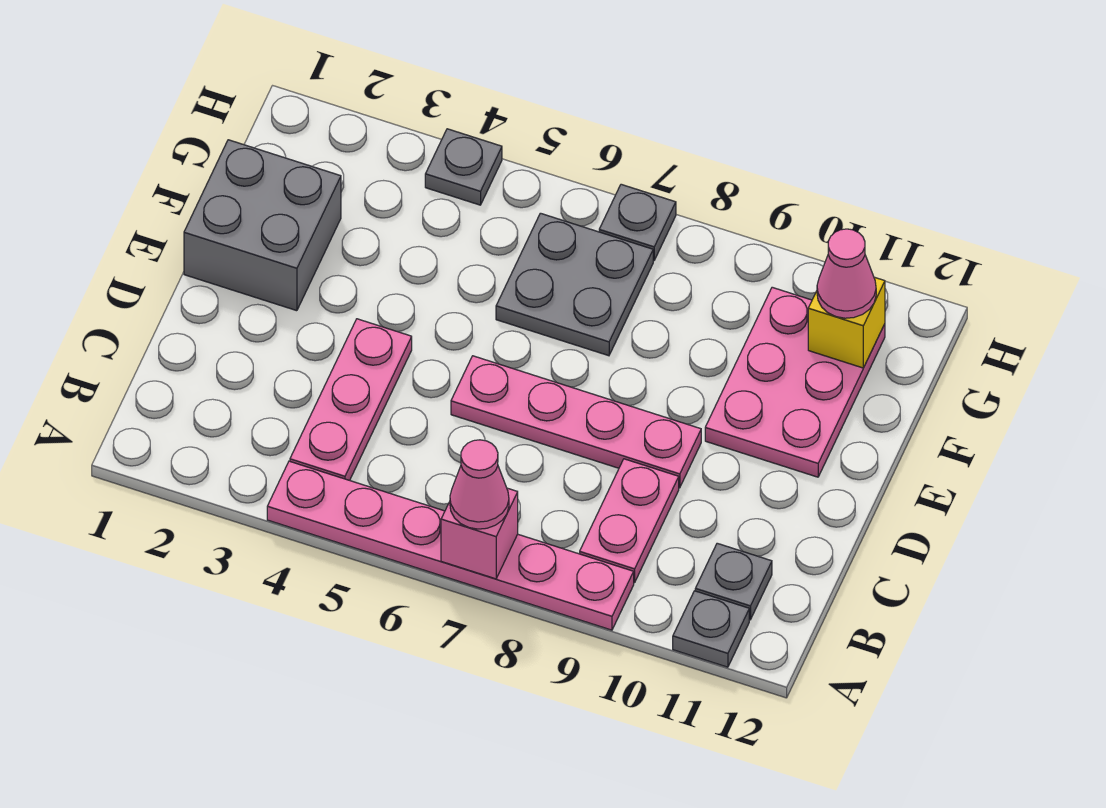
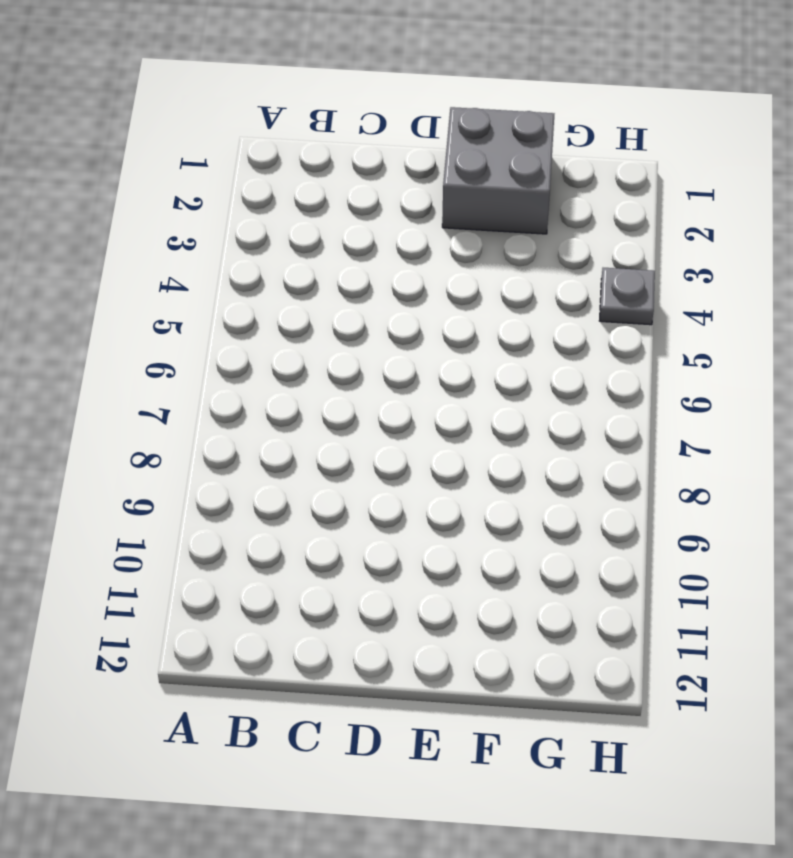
none -> pink plate A4:A9 level 1
none -> grey plate A11 level 1
none -> pink plate B4:D4 level 1

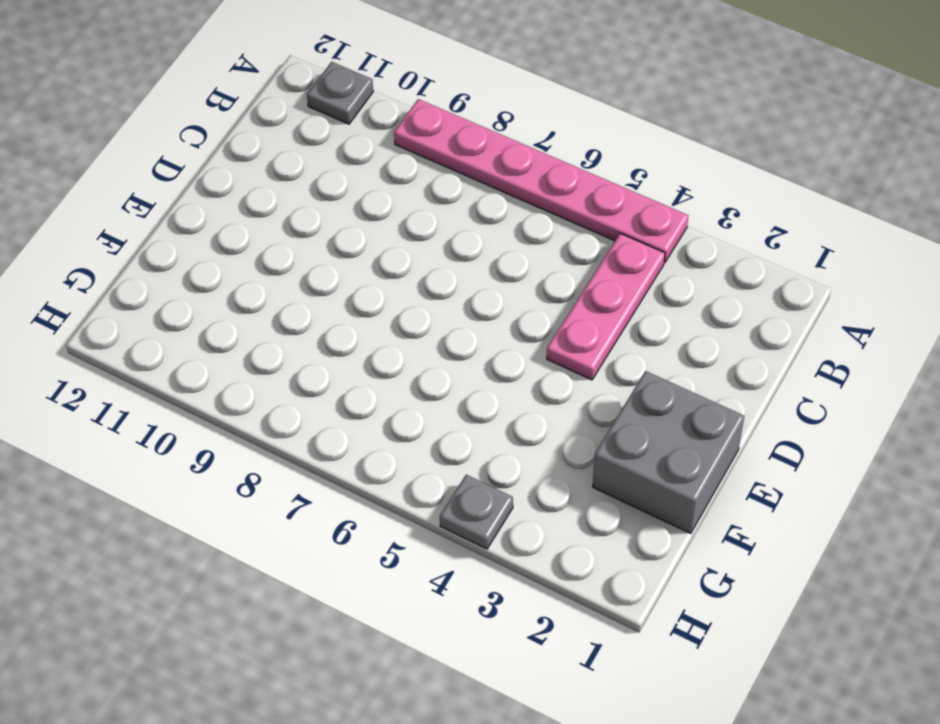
none -> pink plate B9:C9 level 1
none -> grey plate B11 level 1
none -> pink plate D6:D9 level 1

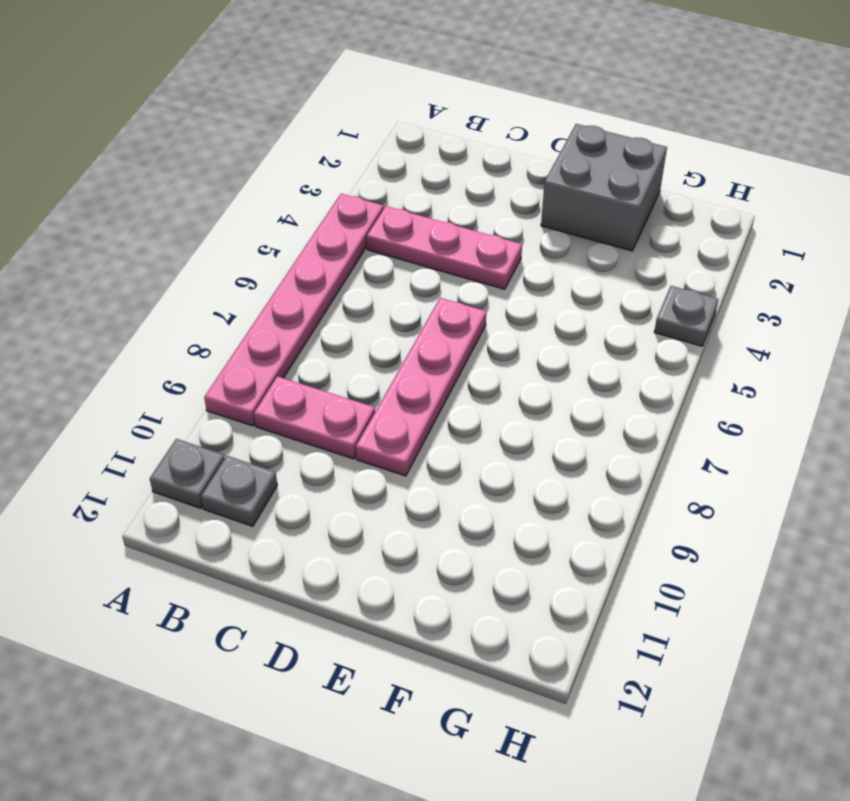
none -> pink plate E10:G11 level 1
none -> grey plate F6:G7 level 1
none -> grey plate H7 level 1

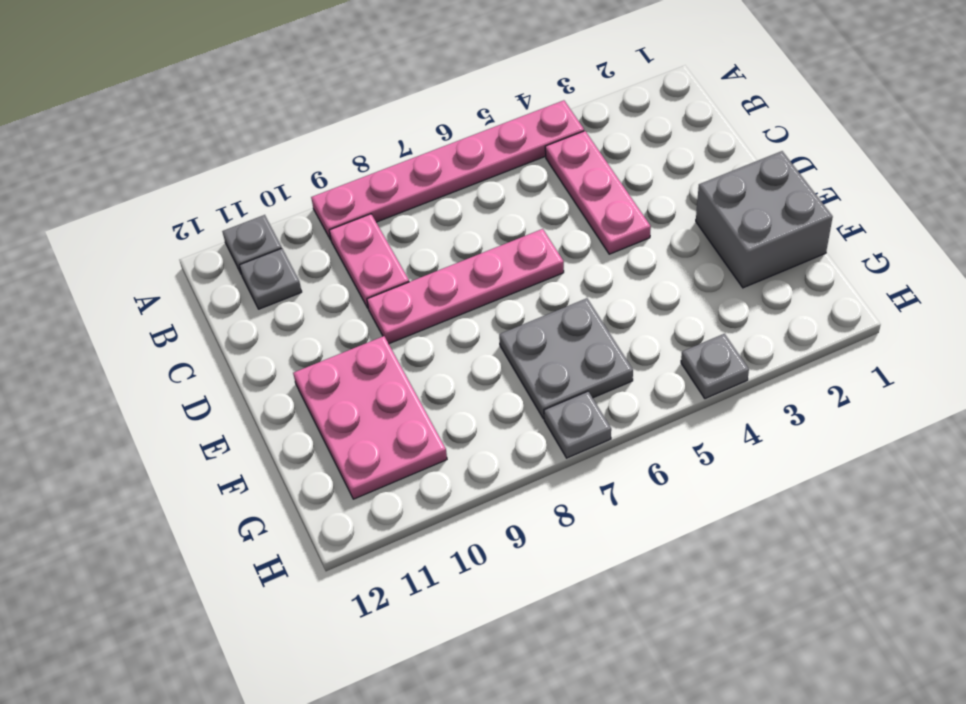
none -> pink brick A7 level 2
none -> yellow brick G11 level 2
none -> pink cone A7 level 3

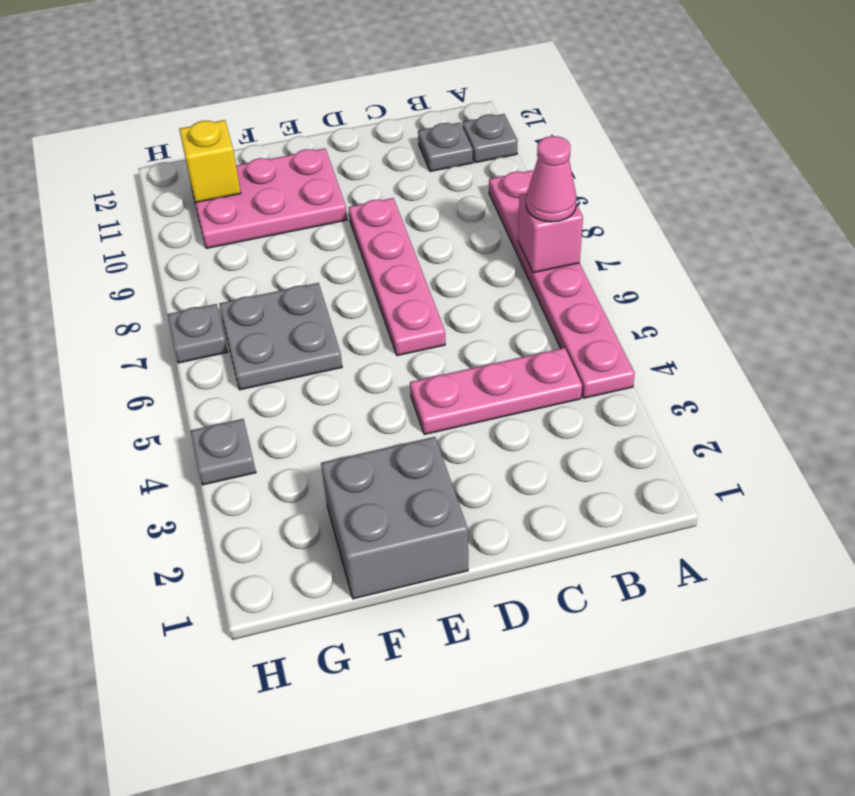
none -> pink plate B9:C9 level 1
none -> pink cone G11 level 3

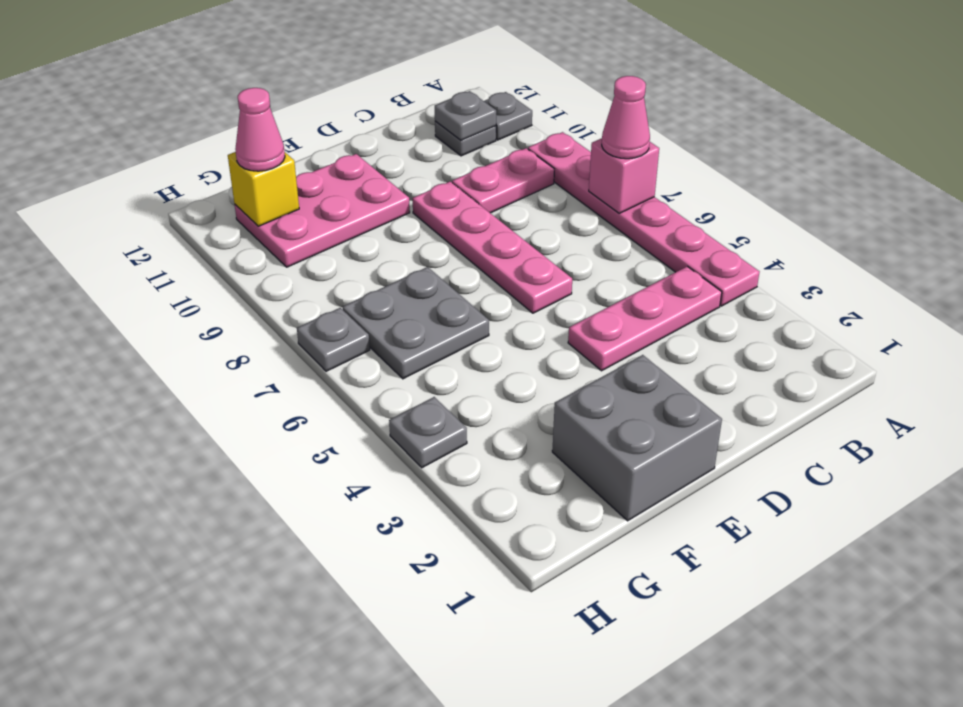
grey plate B11 level 2 -> none

